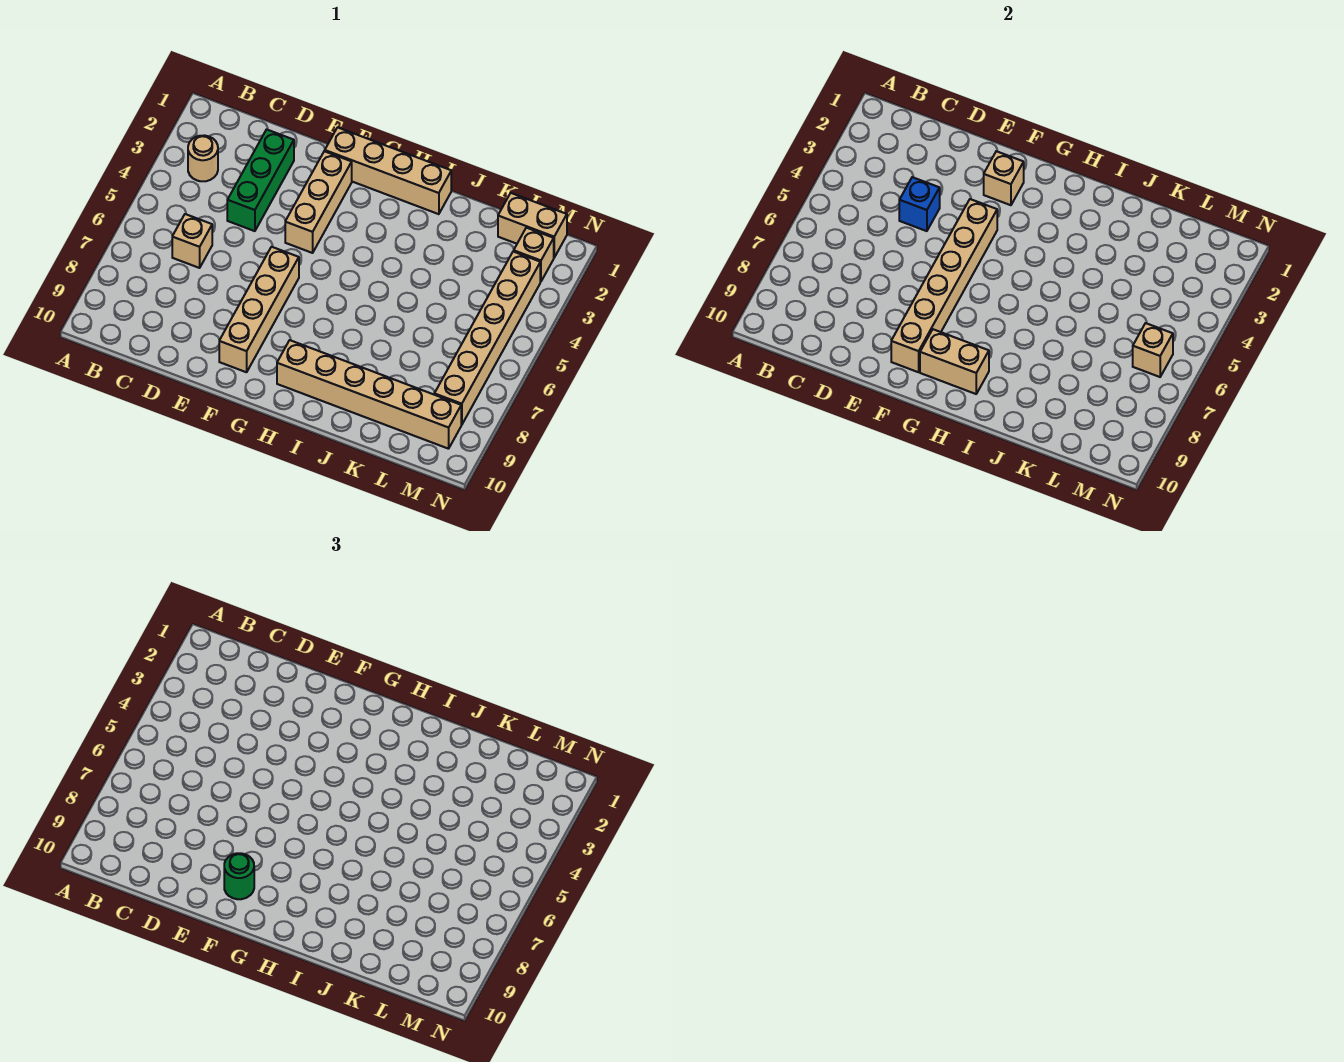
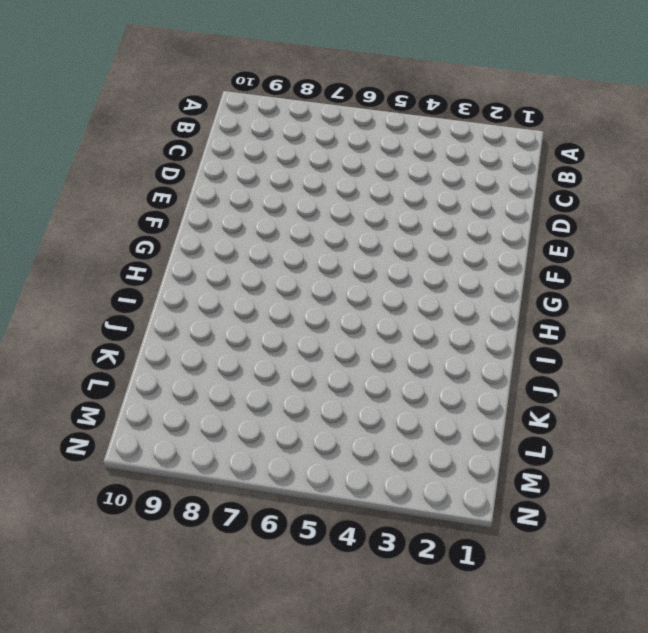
none -> tan round brick B3 level 1
none -> tan brick C6 level 1
none -> green brick D2:D4 level 1

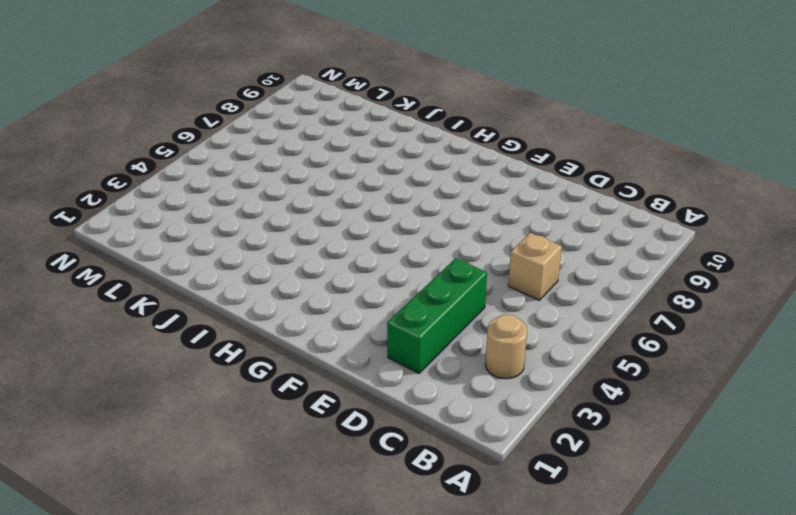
none -> tan brick F1:I1 level 1
none -> tan brick F2:F4 level 1
none -> tan brick F6:F9 level 1

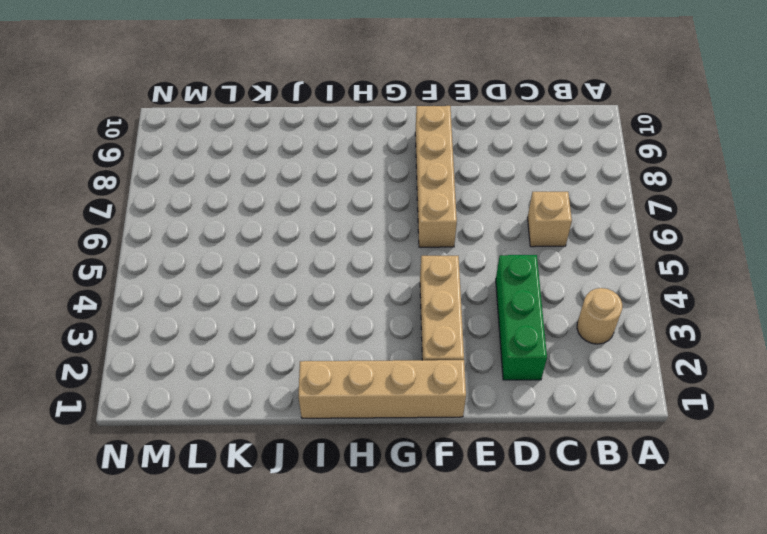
none -> tan brick H9:M9 level 1
none -> tan brick L1:M1 level 1
none -> tan brick M2 level 1

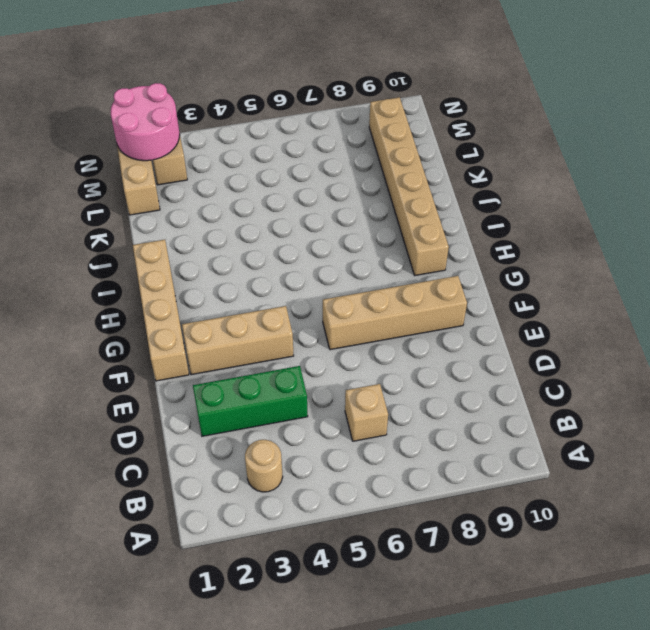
pink round brick M1:N2 level 2 -> none
none -> tan brick M3:M8 level 1
none -> blue brick D4 level 2
none -> tan brick F2 level 2

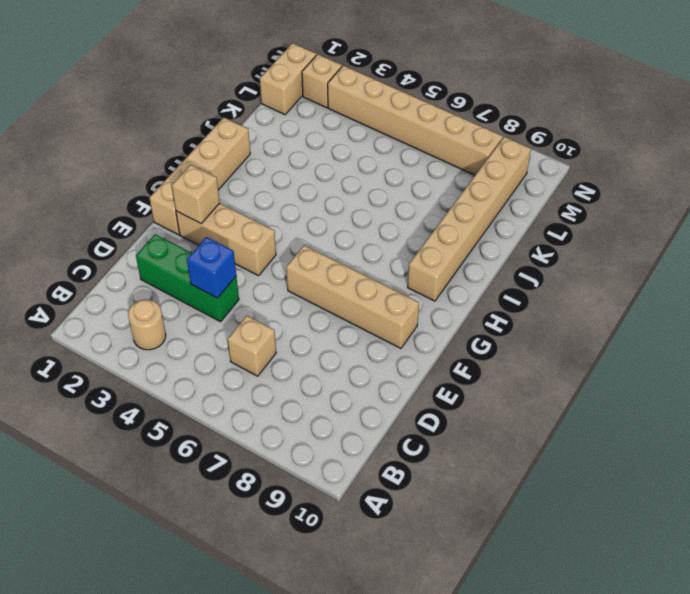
none -> tan brick F4:F9 level 2
none -> tan brick G9:H9 level 2
none -> tan brick M6 level 2

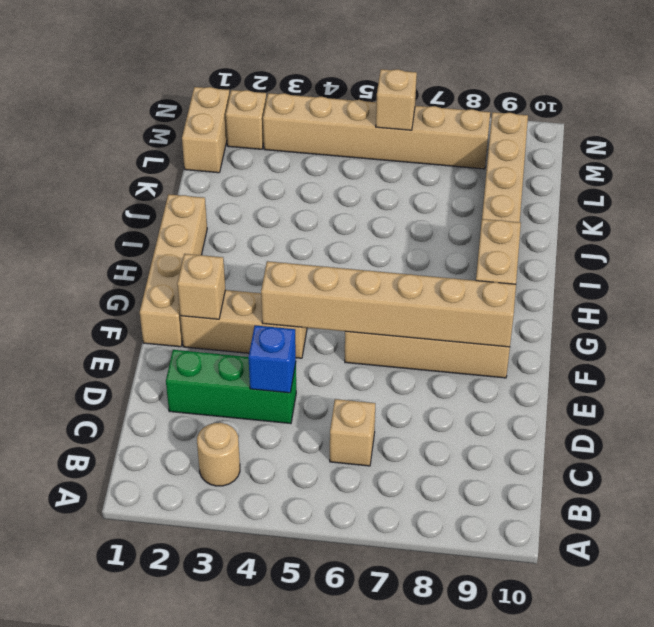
none -> green round brick F9 level 3

